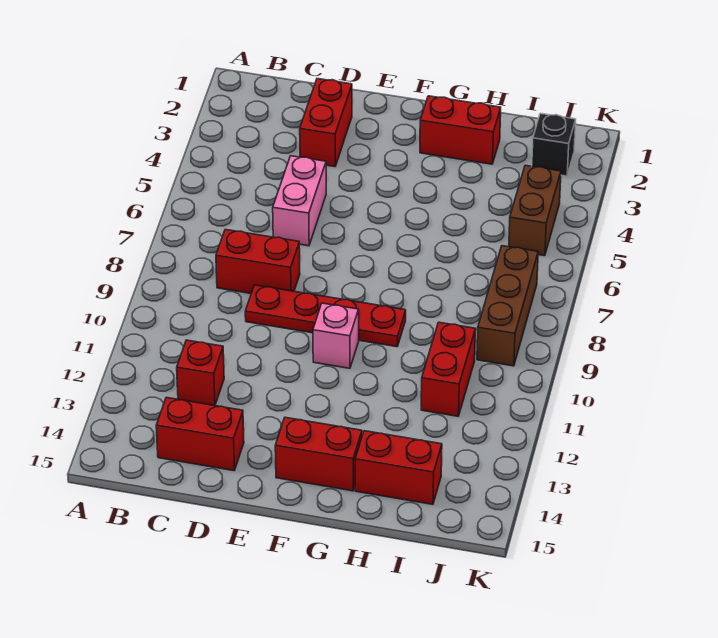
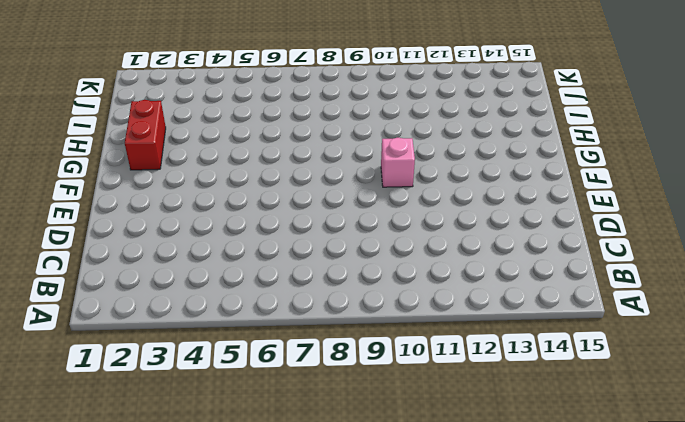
none -> red brick C8:D8 level 1
none -> red brick C12 level 1
none -> red brick C14:D14 level 1

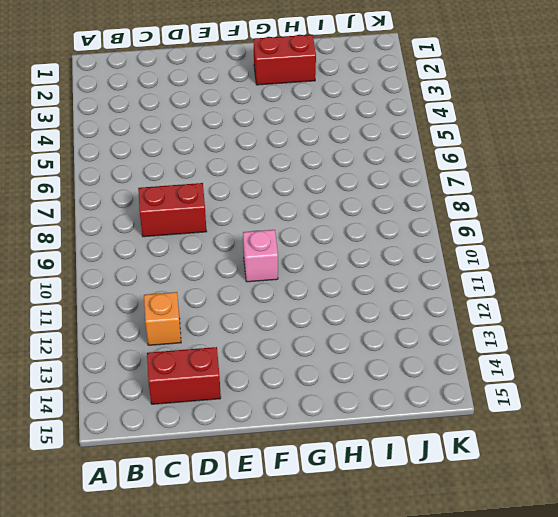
orange brick C12 level 1 -> red brick C12 level 1
none -> red brick D2:D3 level 1
none -> pink brick D5:D6 level 1
none -> red plate D9:G9 level 1

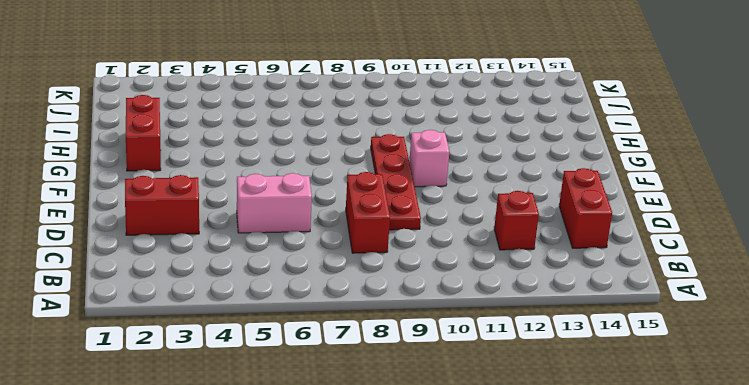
none -> red brick F14:G14 level 1
none -> red brick H14:I14 level 1
none -> red brick I10:I11 level 1

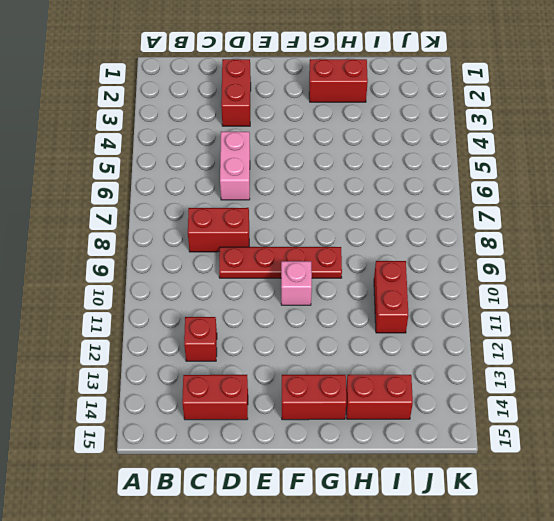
none -> black brick J2 level 1
none -> brown brick J4:J5 level 1
none -> brown brick J7:J9 level 1

